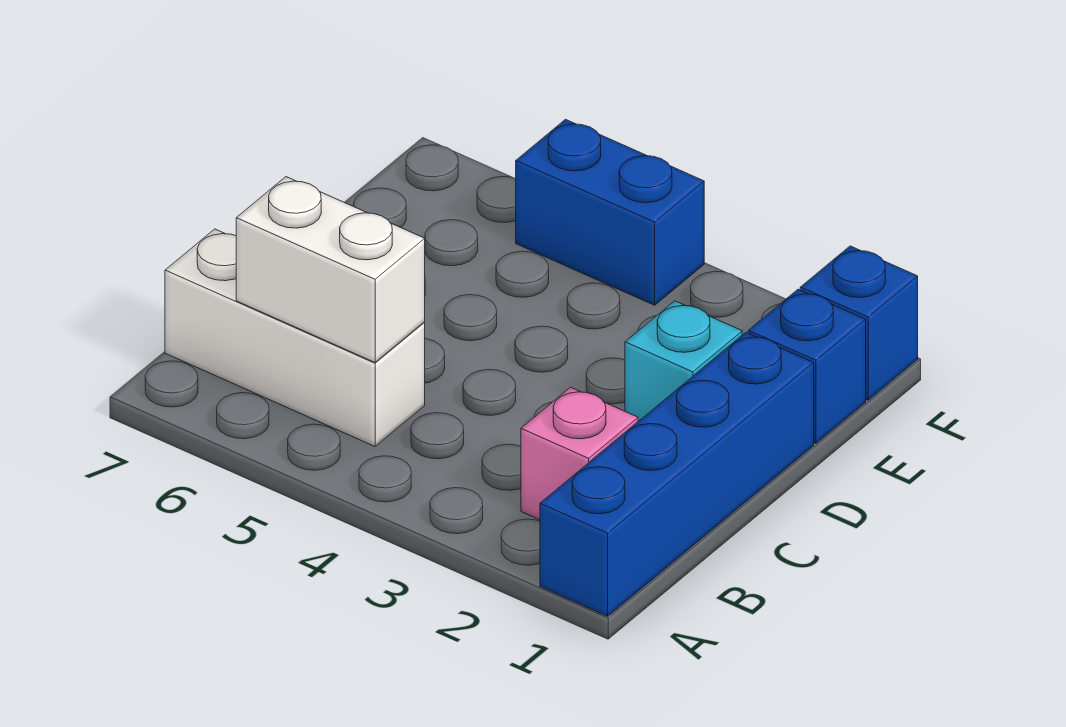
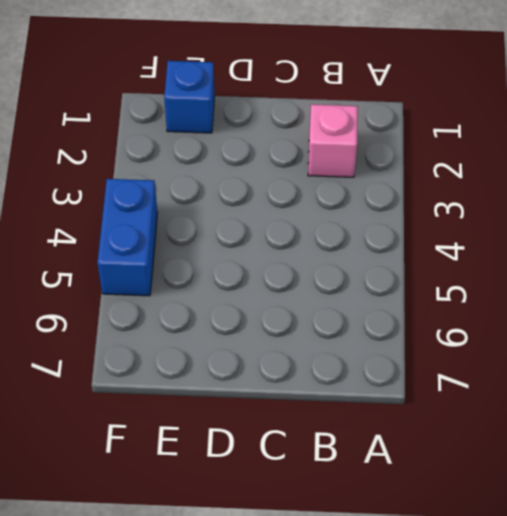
none -> blue brick A1:D1 level 1
none -> white brick B5:B7 level 1

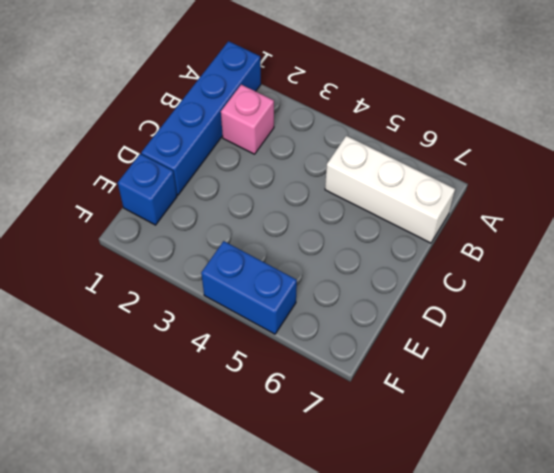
none -> cyan brick D2 level 1
none -> blue brick F1 level 1

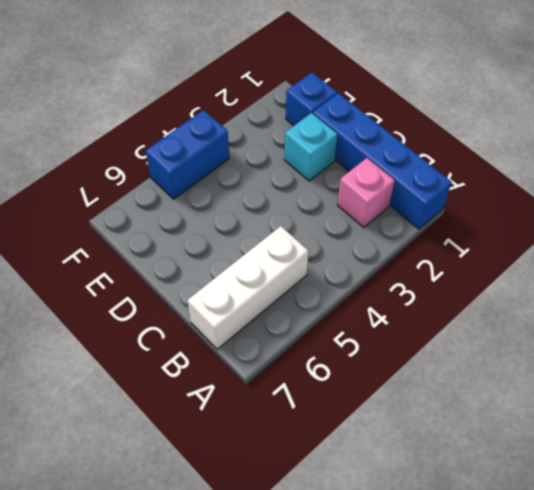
none -> blue brick F1 level 1
none -> white brick B5:B6 level 2

